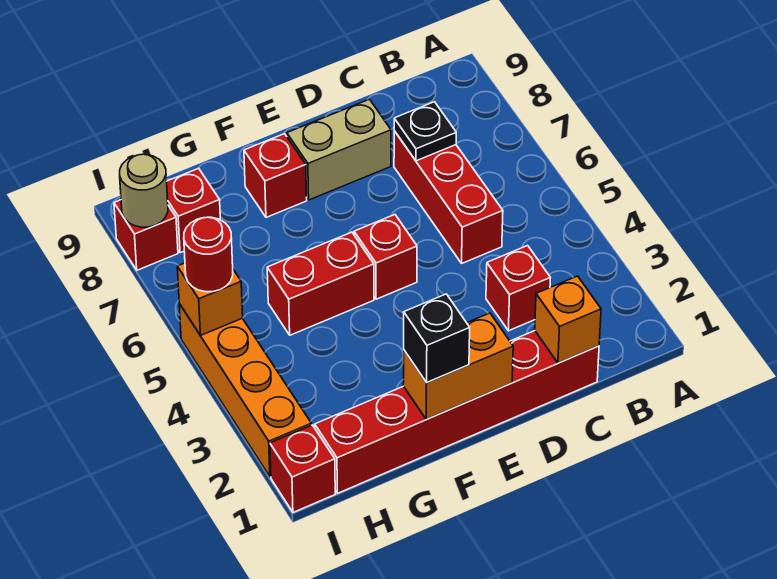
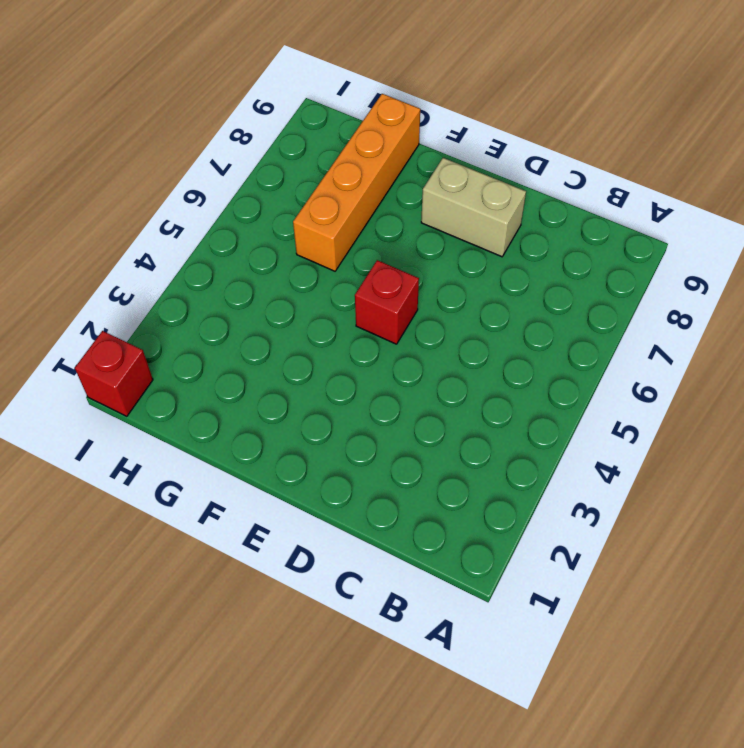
orange brick G6:G9 level 1 -> orange brick I2:I5 level 1
none -> red brick C1:H1 level 1
none -> red brick C3 level 1
none -> red brick C5:C7 level 1

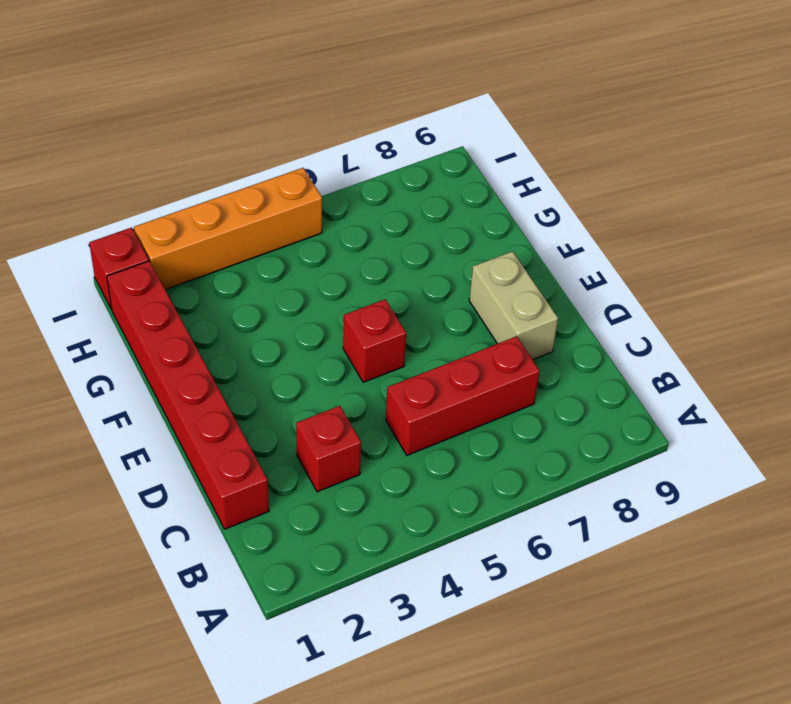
none -> red brick F5:G5 level 1
none -> red brick F8 level 1
none -> red brick H8 level 1

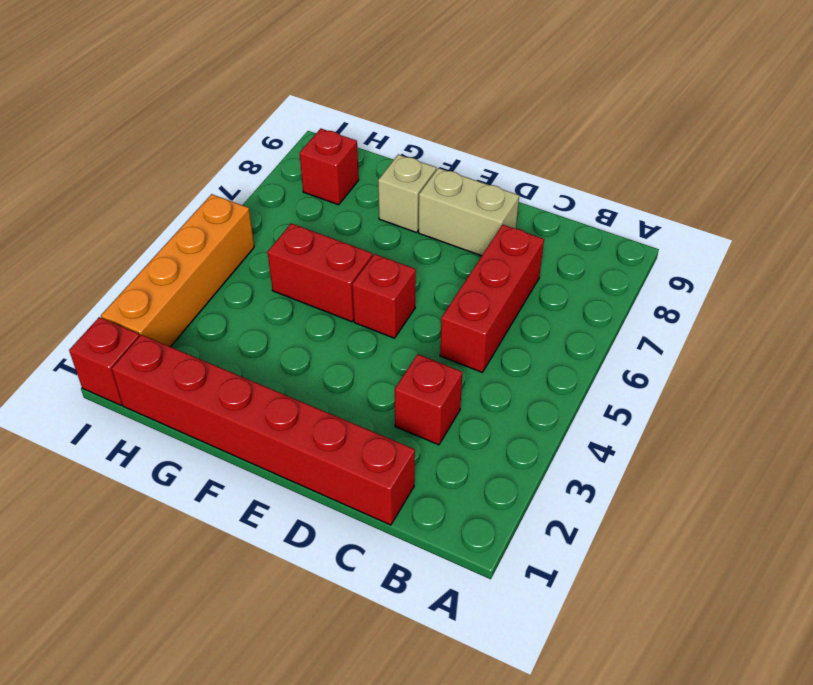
tan brick F8 level 1 -> red brick F8 level 1
none -> red brick I8 level 1
none -> orange brick C1 level 2
none -> black plate C7 level 2

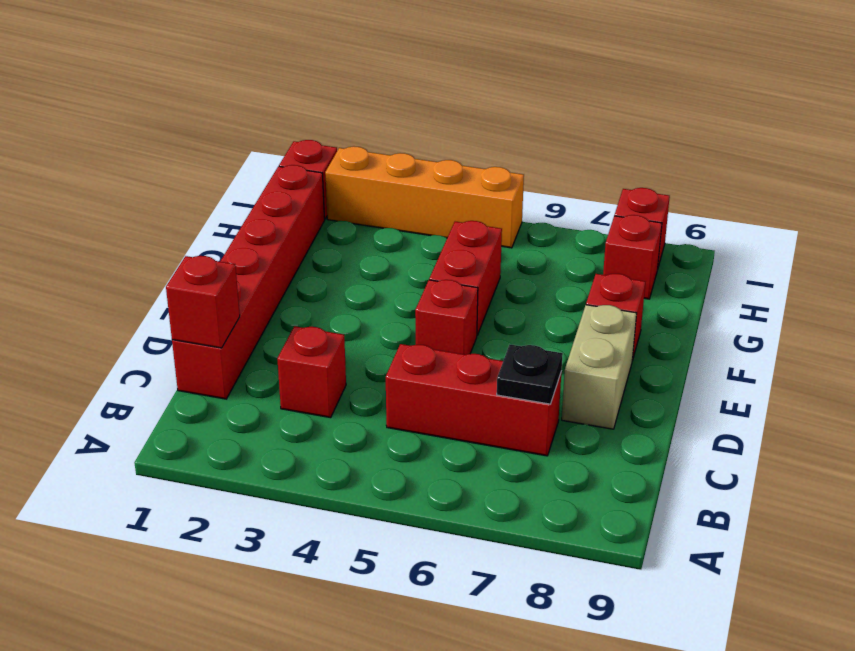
red brick C1 level 2 -> orange brick C1 level 2
none -> orange brick E1:F1 level 2
none -> orange brick I5 level 2
none -> tan round brick I8 level 2

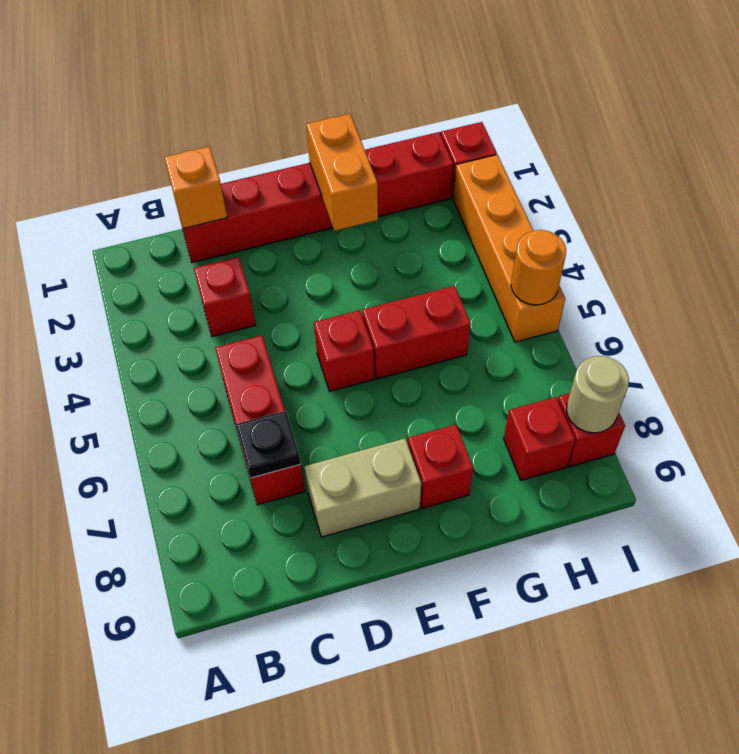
orange brick F1:F2 level 2 -> orange brick E1:F1 level 2
orange round brick I5 level 2 -> orange brick I5 level 2
none -> black brick F1 level 3
none -> red round brick I5 level 3

